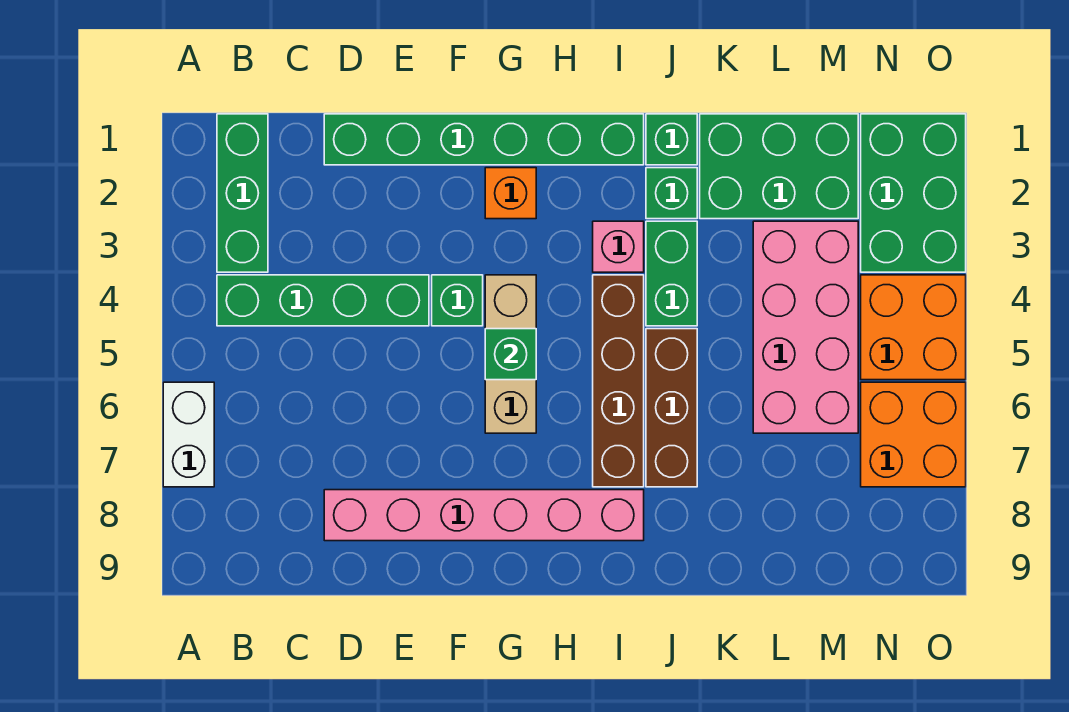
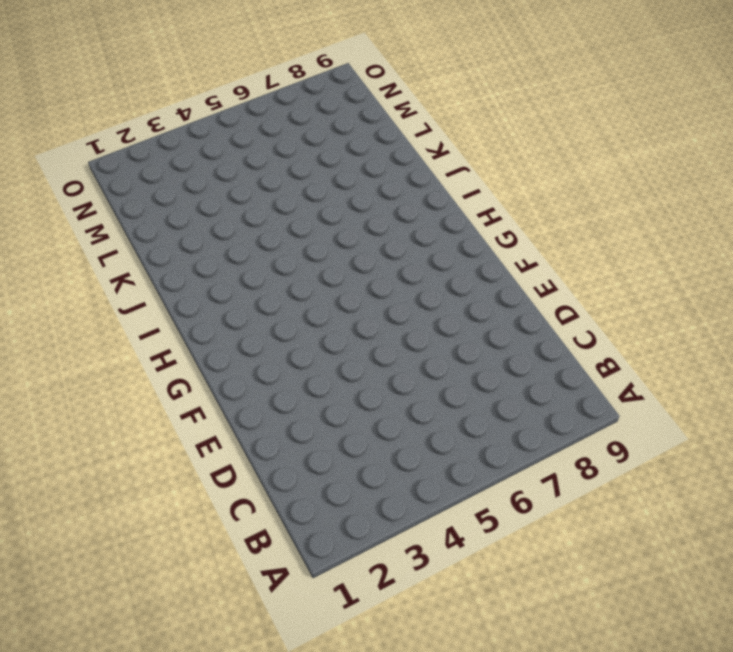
none -> white brick A6:A7 level 1
none -> green brick B1:B3 level 1
none -> green brick B4:E4 level 1

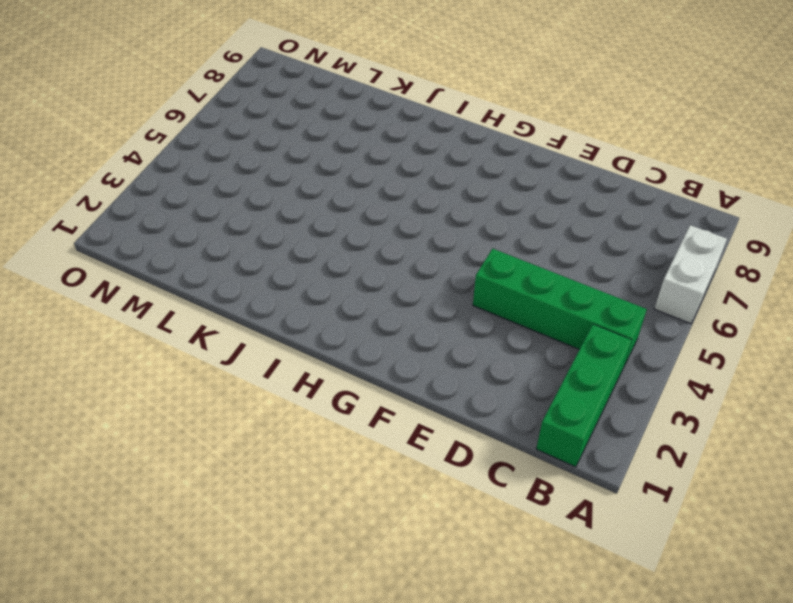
none -> green brick D1:I1 level 1
none -> pink brick D8:I8 level 1
none -> green brick F4 level 1

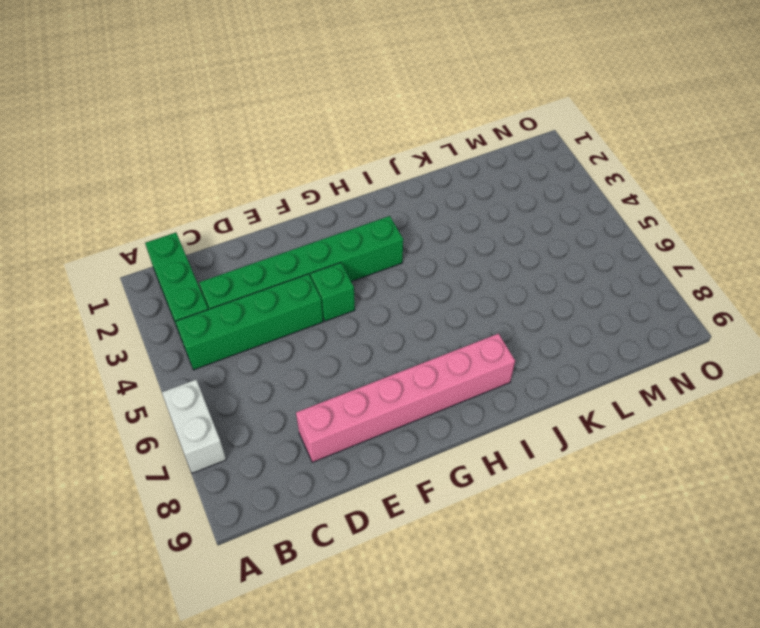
green brick C3:H3 level 1 -> green brick D1:I1 level 1
none -> orange brick G2 level 1
none -> tan brick G4:G6 level 1
none -> pink brick I3 level 1

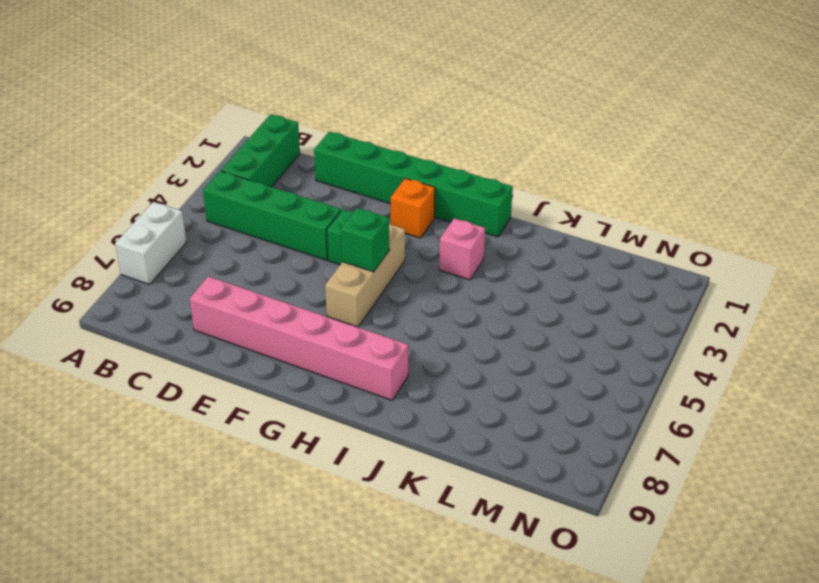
none -> brown brick I4:I7 level 1
none -> green brick J1 level 1
none -> green brick J2 level 1

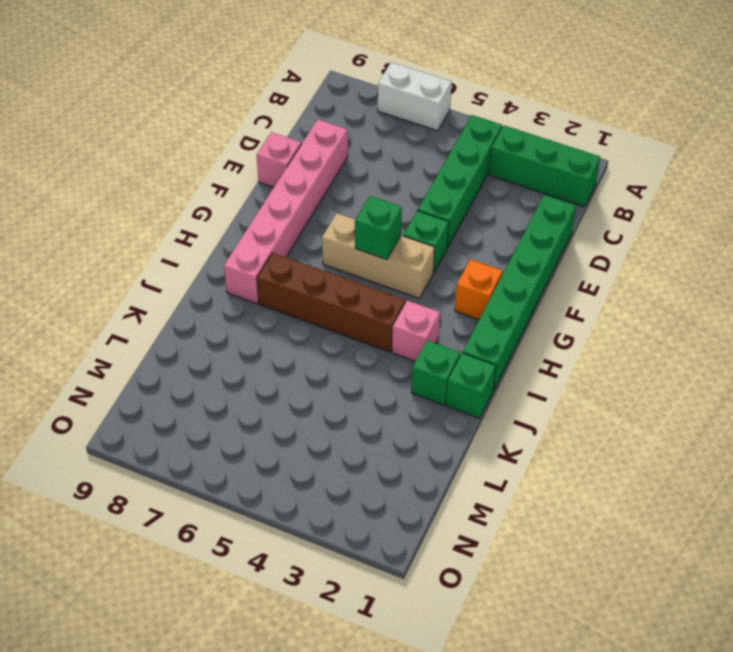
pink brick E9 level 1 -> none
none -> green brick J3:J4 level 1
none -> brown brick J5:J7 level 1
none -> green brick K1:M2 level 1

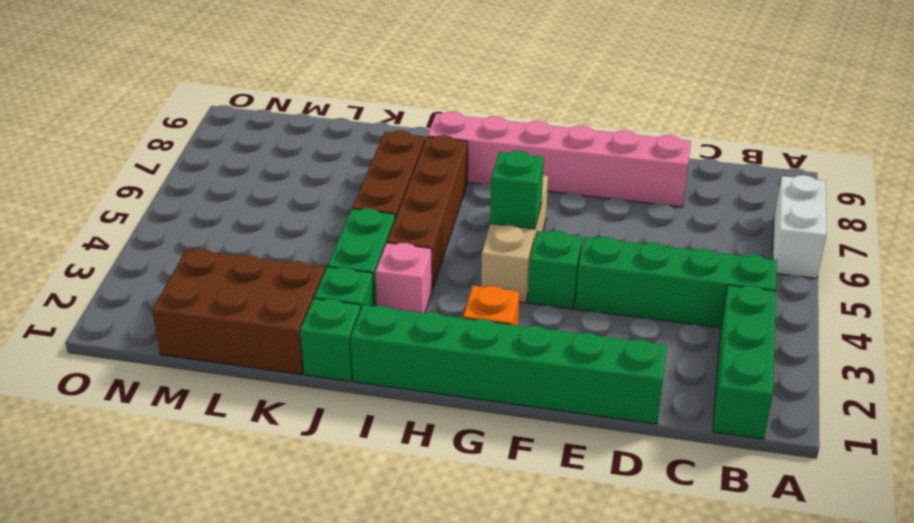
brown brick K1:M2 level 1 -> green brick K1:M2 level 1
none -> pink brick L3:M6 level 1
none -> green brick N1:O3 level 1
none -> orange brick N4:O5 level 1

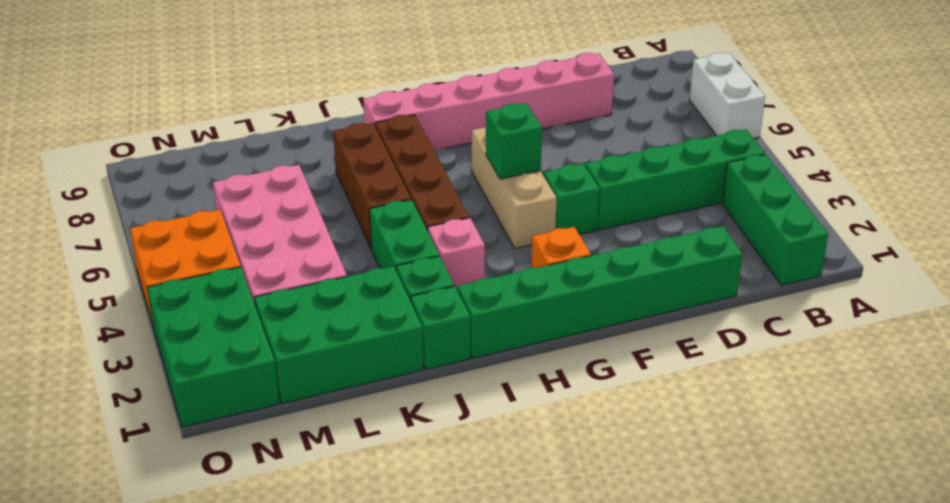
none -> orange brick N6:O7 level 1

